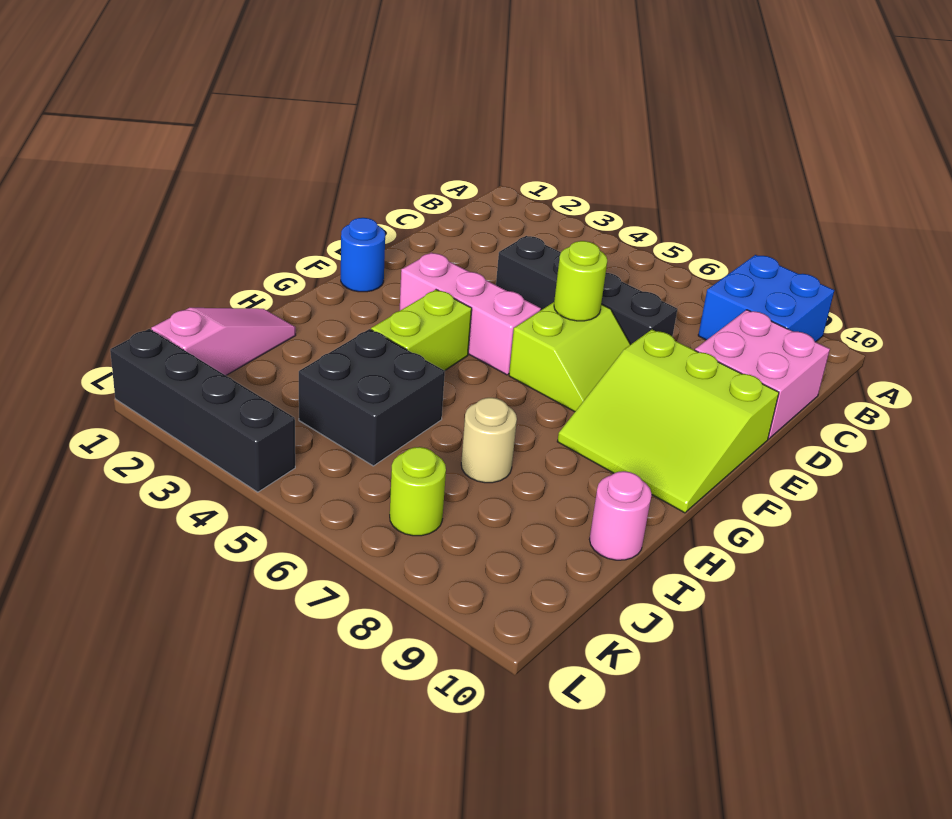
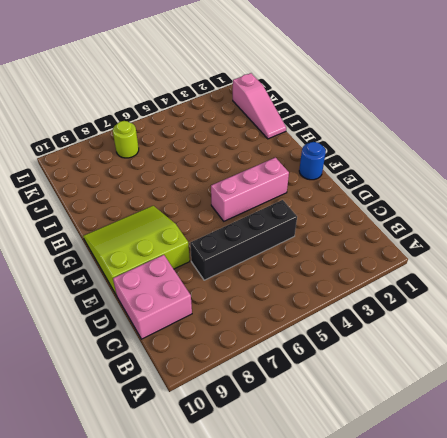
none -> blue brick A8:B9 level 1
none -> lime slope E6:F7 level 1 top 6
none -> lime brick G4:H4 level 1

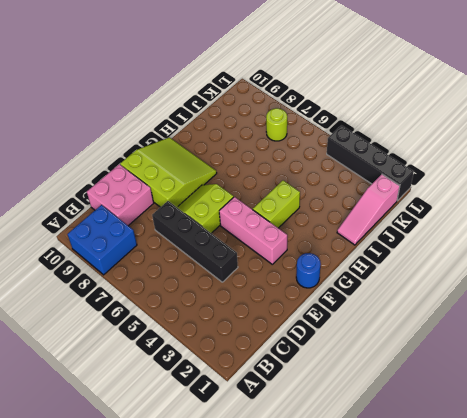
none -> black brick I4:J5 level 1
none -> tan round brick I7 level 1
none -> pink round brick I10 level 1

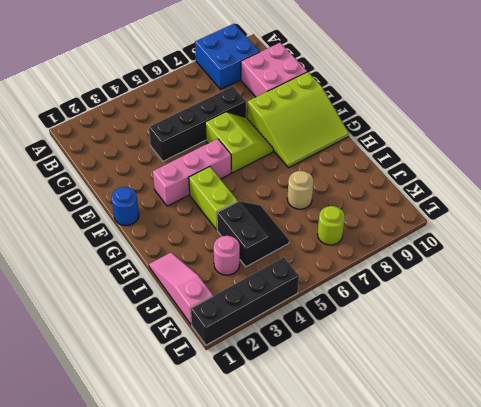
black slope I4:J5 level 1 top 4 -> black brick I4:J5 level 1
pink round brick J3 level 1 -> pink round brick I10 level 1
none -> lime round brick E6 level 2

